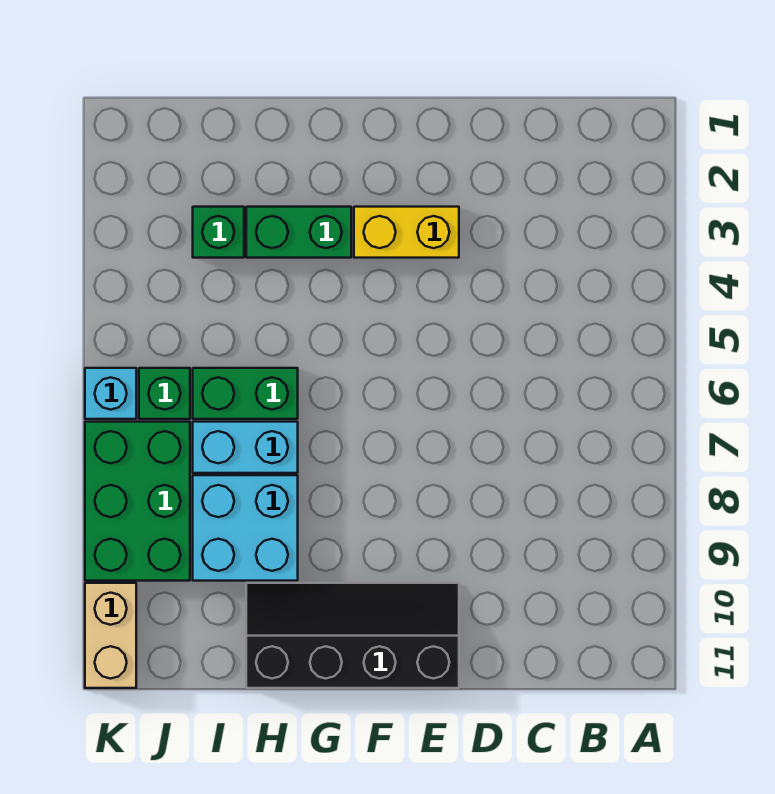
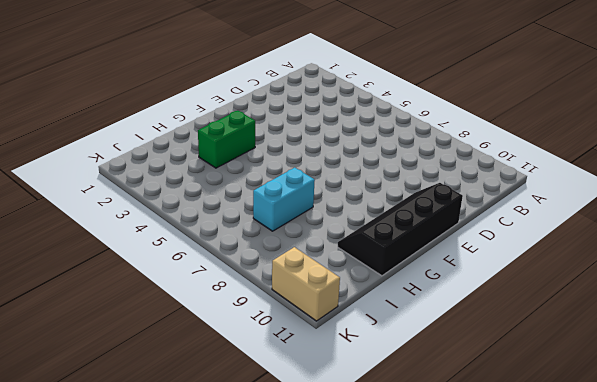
none -> yellow brick E3:F3 level 1
none -> green brick H6:I6 level 1

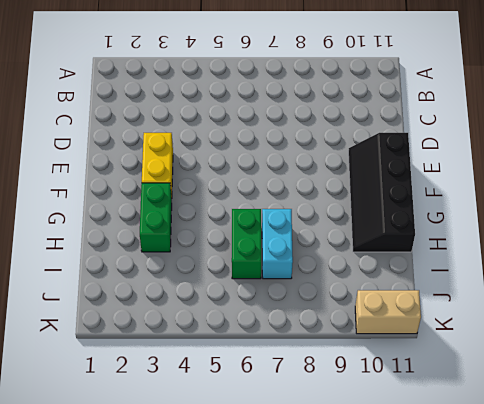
none -> cyan brick H8:I9 level 1
none -> green brick I3 level 1

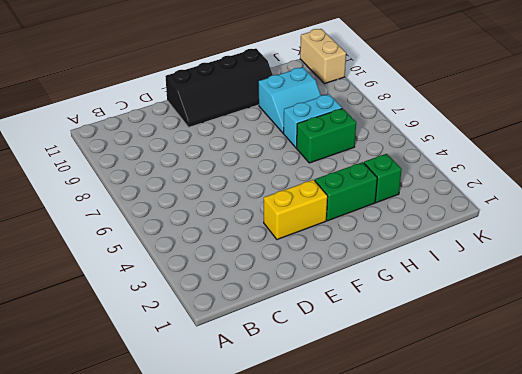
cyan slope H8:I9 level 1 top 9 -> cyan brick H8:I9 level 1
none -> green brick J6 level 1
none -> green brick J7:K9 level 1

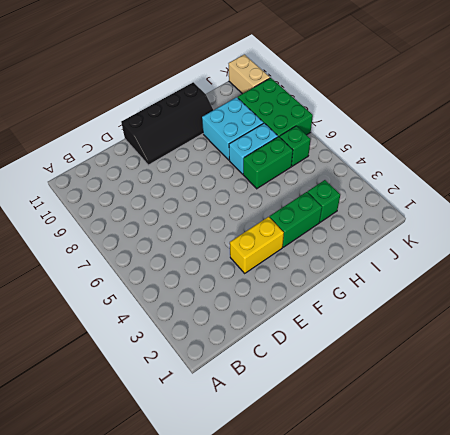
none -> cyan brick K6 level 1

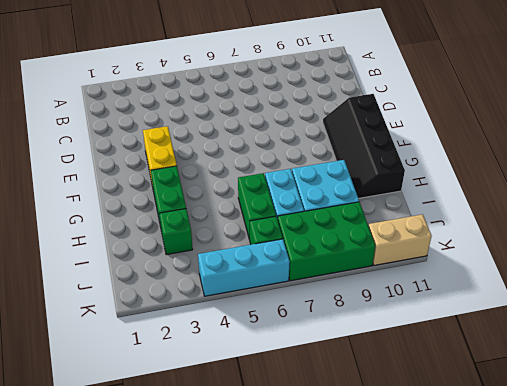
cyan brick K4:K6 level 1 -> cyan brick K6 level 1

